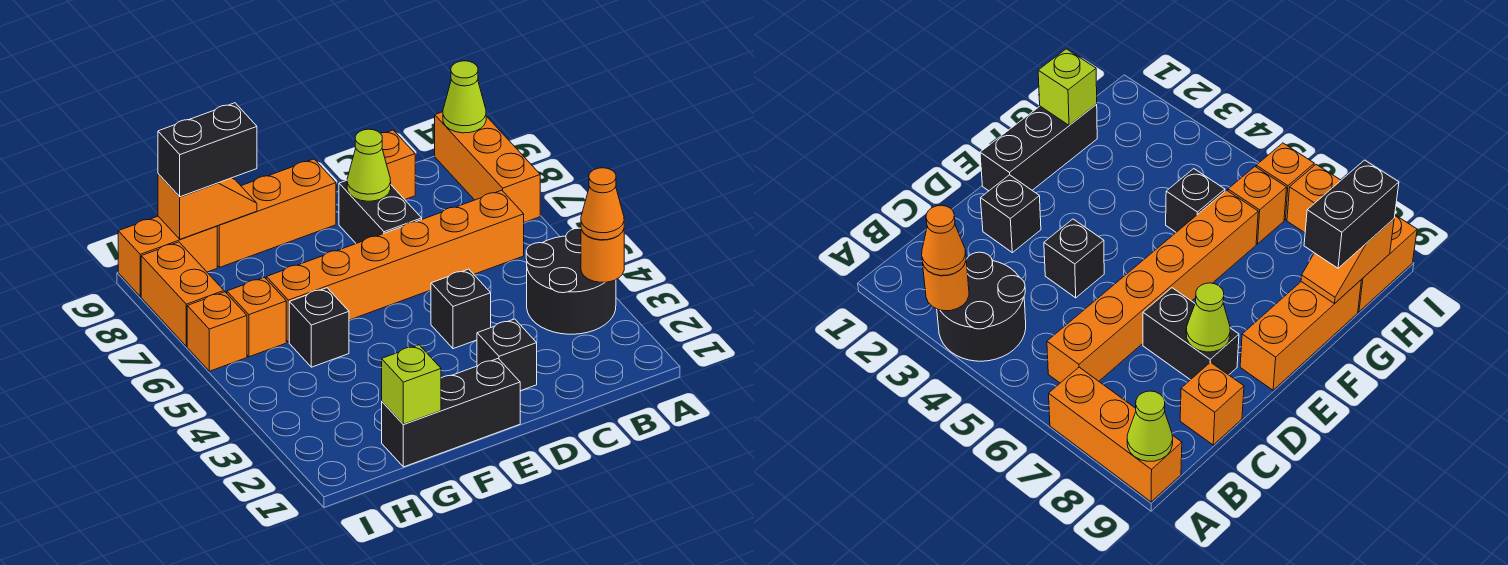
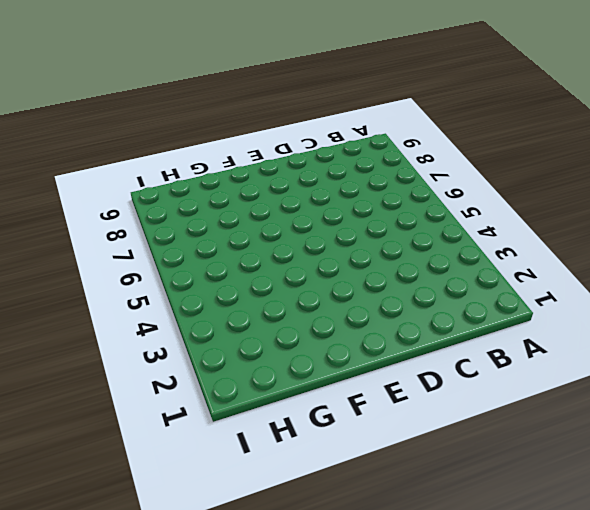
none -> black round brick A3:B4 level 1
none -> orange brick A7:A9 level 1
none -> orange brick B6:G6 level 1

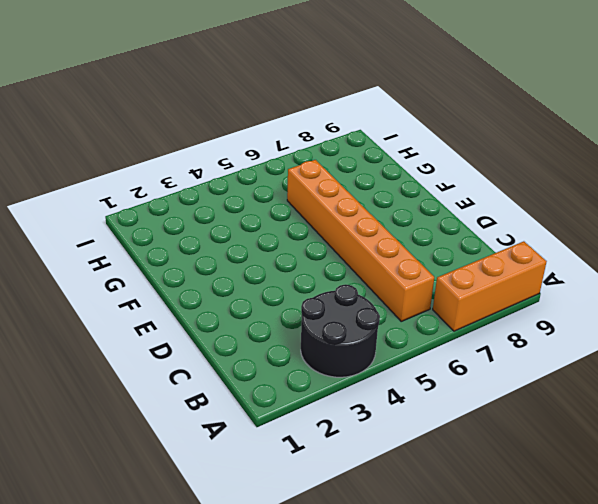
none -> orange brick C9 level 1
none -> black brick D2 level 1
none -> black brick D4 level 1

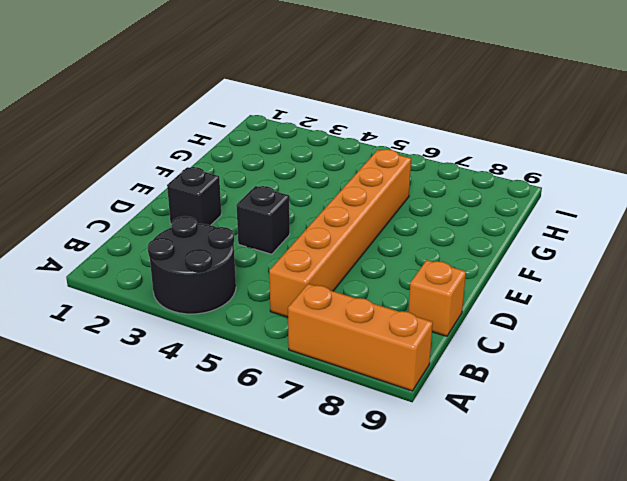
none -> black brick D7:D8 level 1
none -> black brick E1:G1 level 1
none -> orange brick E9:G9 level 1

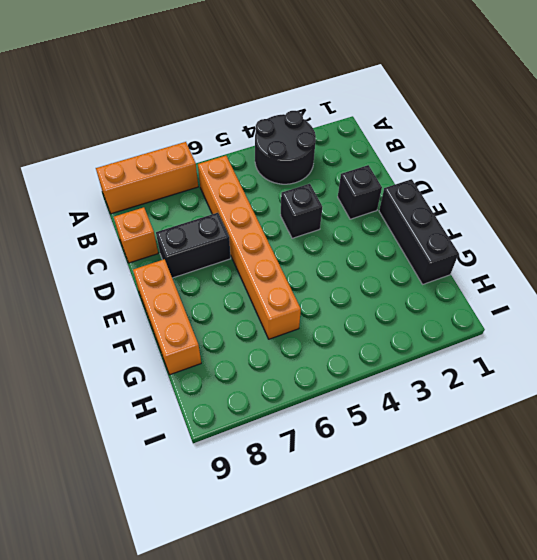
none -> black brick G5 level 1
none -> orange brick H6 level 1
none -> orange brick H9:I9 level 1

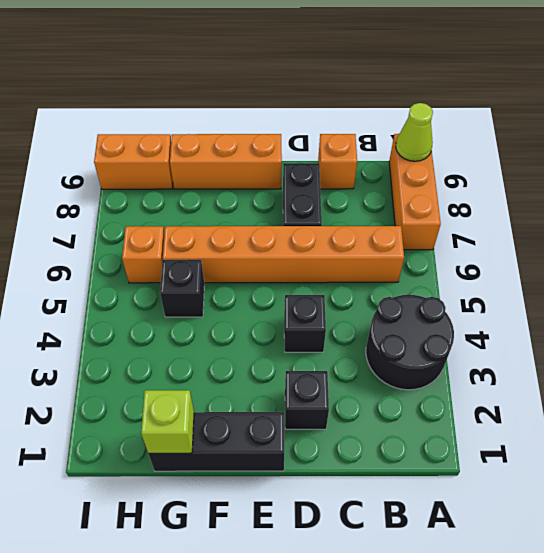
none -> orange brick I6 level 1
none -> orange brick I7:I8 level 1
none -> orange round brick A3 level 2

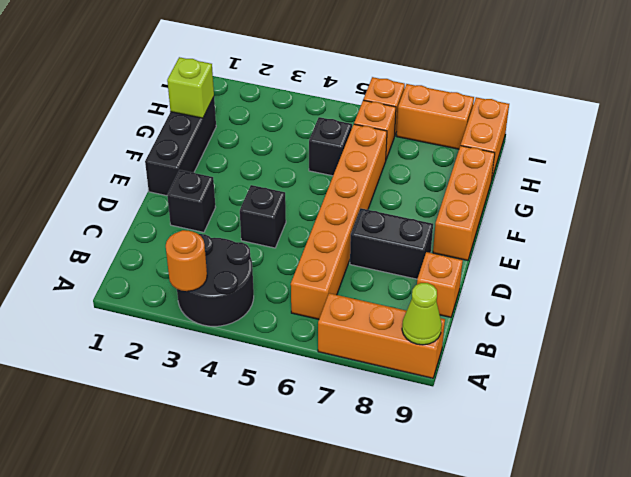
none -> lime cone D8 level 2
none -> orange slope G9:H9 level 2 top H
none -> orange cone A3 level 3

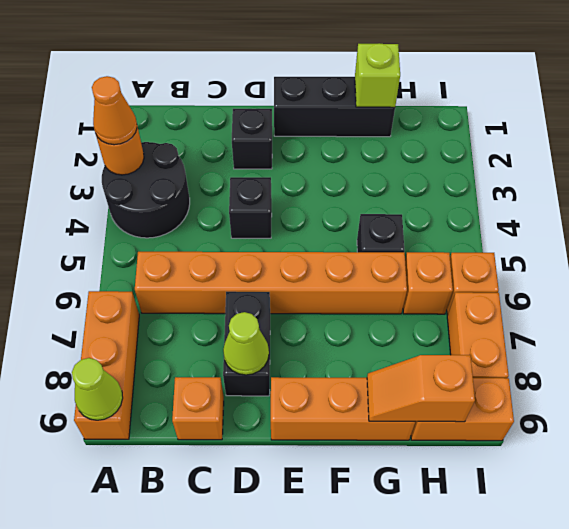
none -> black brick G9:H9 level 3

